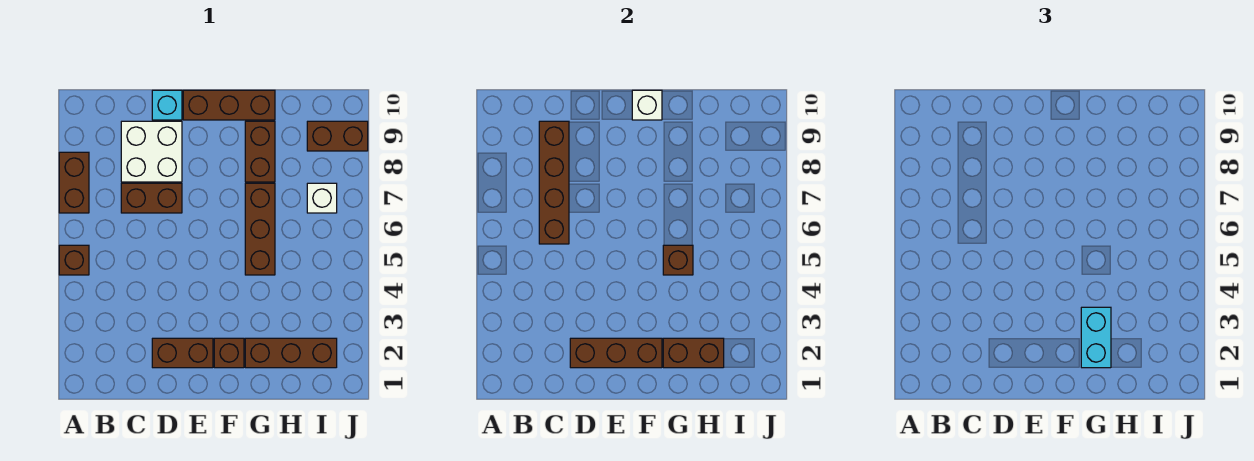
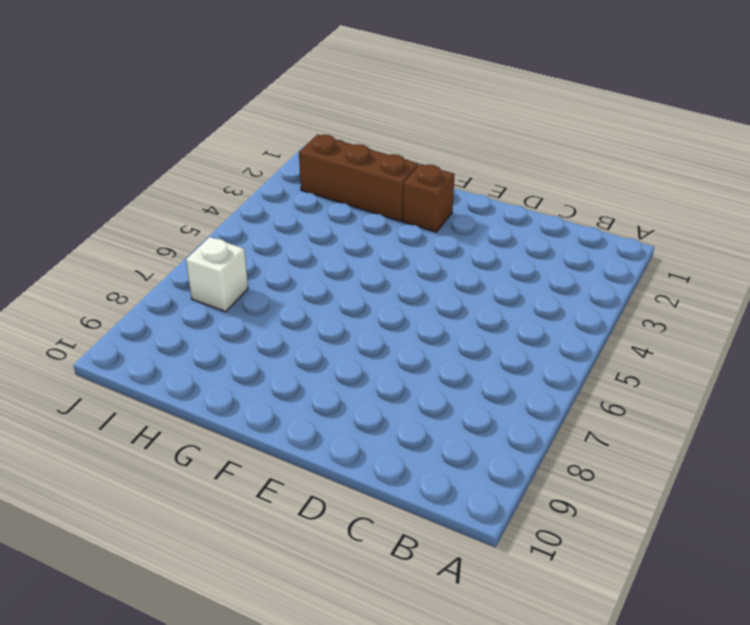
none -> brown brick A5 level 1
none -> brown brick A7:A8 level 1
none -> brown brick C7:D7 level 1

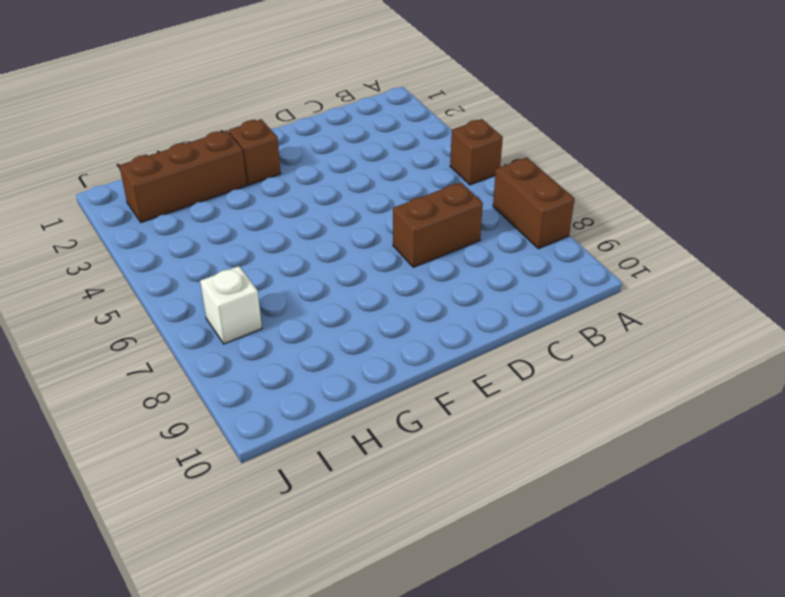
none -> white brick C8:D9 level 1
none -> brown brick D2:E2 level 1
none -> cyan brick D10 level 1

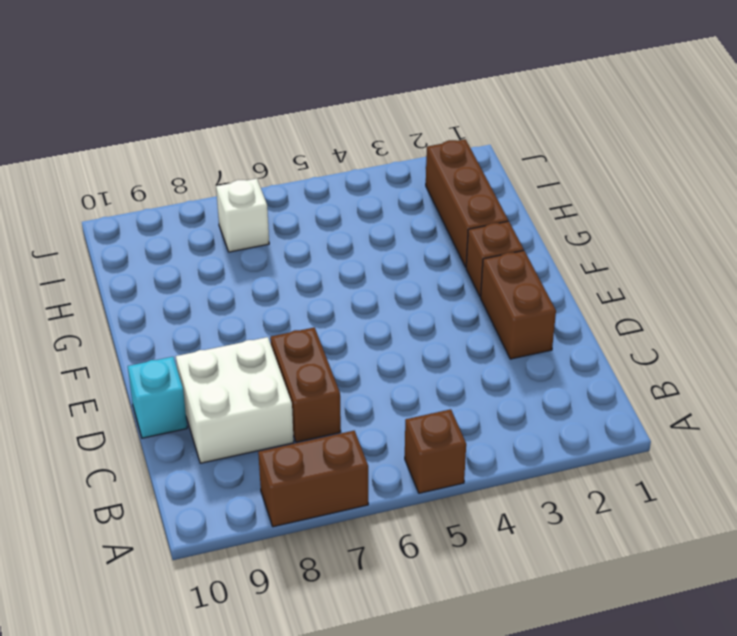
none -> brown brick E10:G10 level 1
none -> brown brick G5:G7 level 1
none -> brown brick G8:G9 level 1

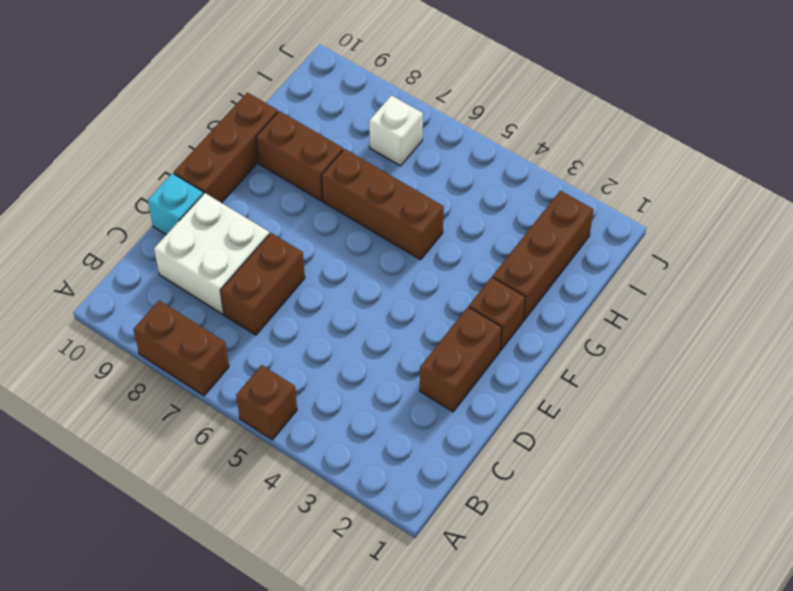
none -> brown brick I9:J9 level 1
none -> brown brick C6:C9 level 2
none -> brown brick D2:F2 level 2

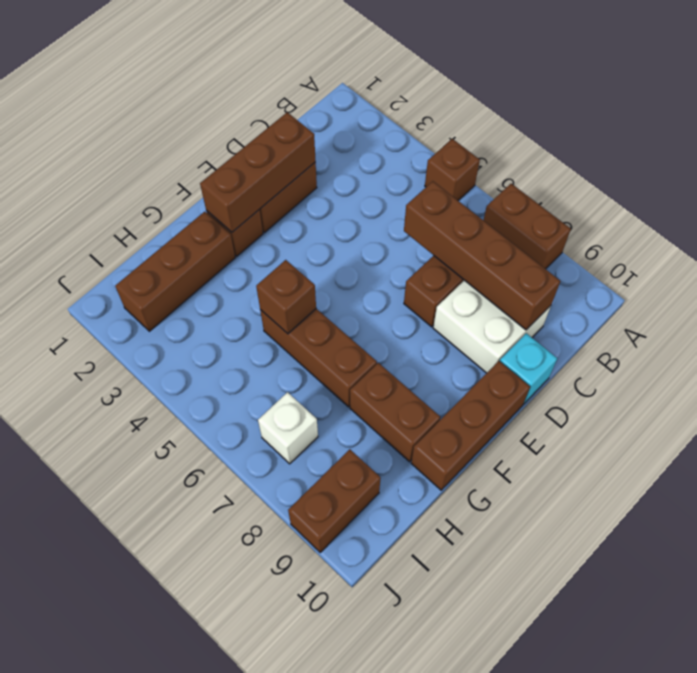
none -> white brick F10 level 2
none -> brown brick G2:H2 level 2
none -> cyan brick G2:G3 level 3

